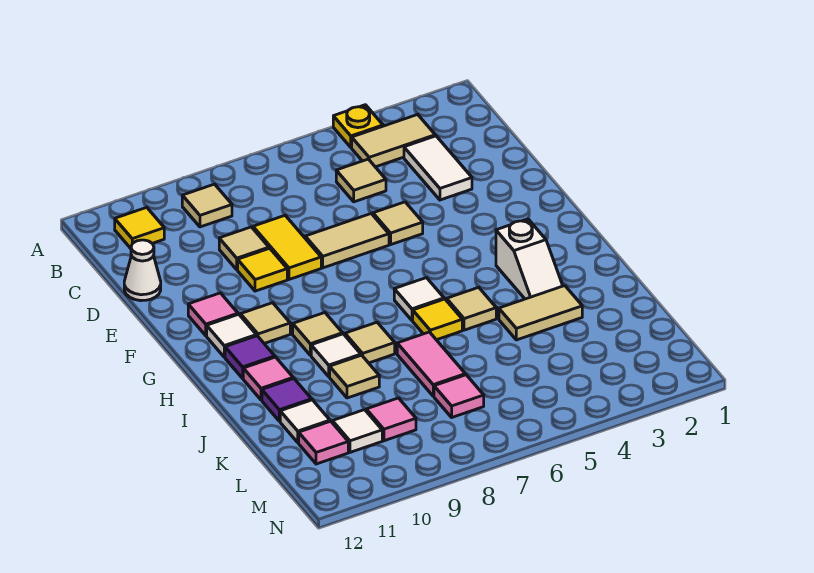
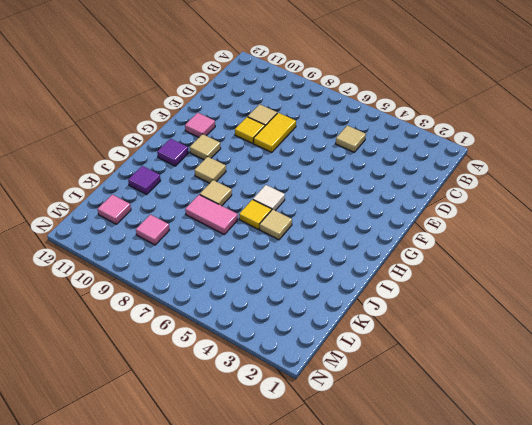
pink tile J7:J8 level 1 -> pink tile J7:K7 level 1
none -> yellow plate A4 level 1
none -> tan tile B3:B4 level 1
none -> tan tile B9 level 1
none -> yellow tile B11 level 1

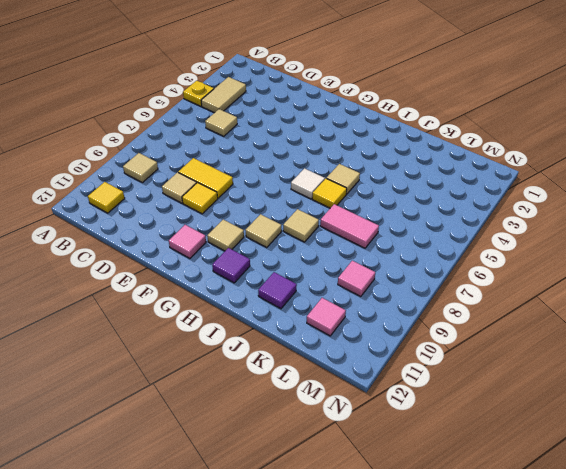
none -> white tile C3:D3 level 1
none -> white cone D12 level 1
none -> tan tile E5 level 1
none -> tan tile E6:E7 level 1

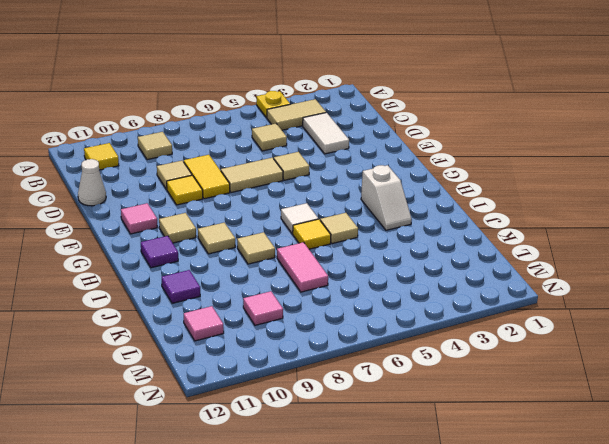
none -> white tile G11 level 1
none -> white tile I9 level 1
none -> pink tile I11 level 1
none -> tan tile J3:J4 level 1

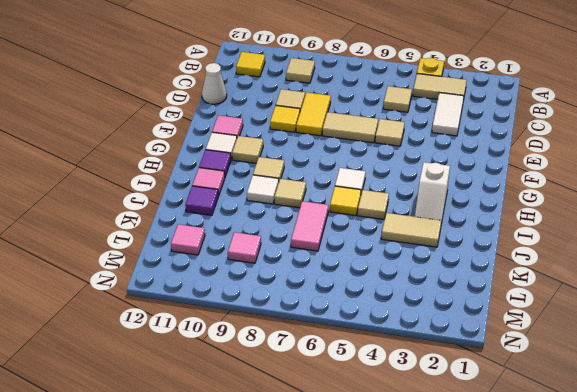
none -> tan tile J9 level 1
none -> white tile K11 level 1
none -> pink tile L7 level 1
none -> white tile L10 level 1

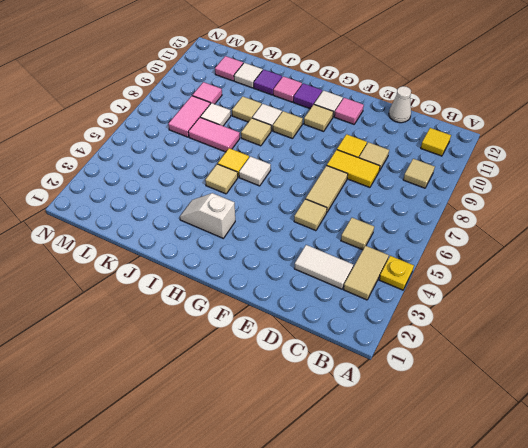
white tile K8 level 1 -> white tile L10 level 1
pink tile L7:L8 level 1 -> pink tile L7 level 1
none -> tan tile J3:J4 level 1

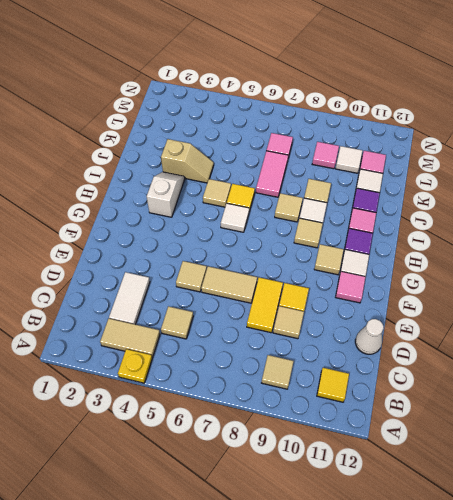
tan slope J3:J4 level 1 top 3 -> tan tile J3:J4 level 1

